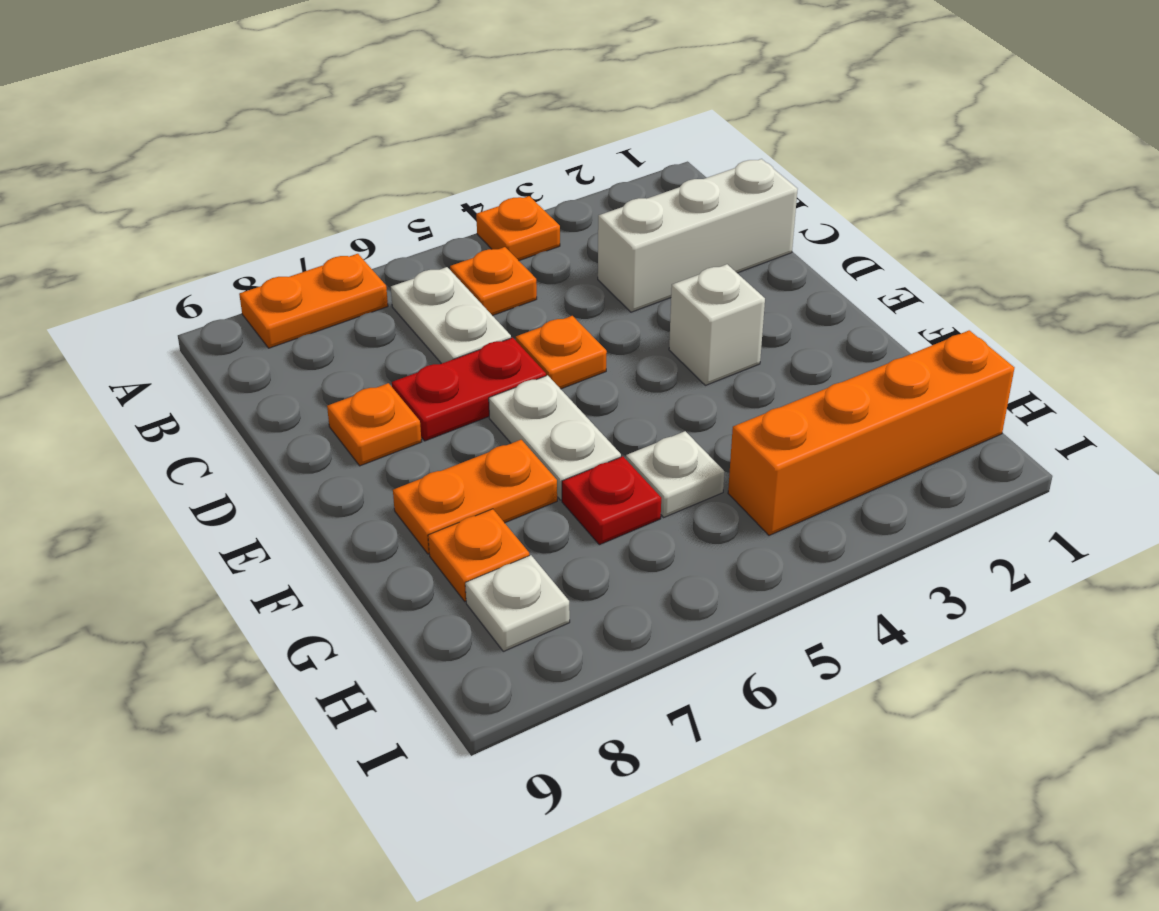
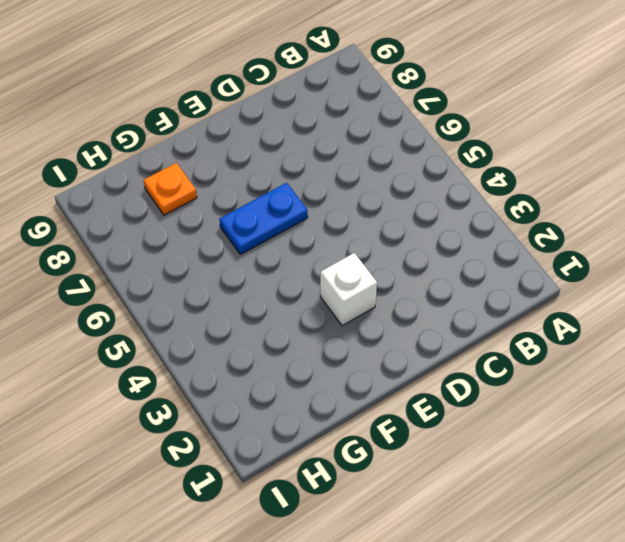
blue plate E6:F6 level 1 -> white plate E6:F6 level 1
none -> orange plate A4 level 1
none -> orange plate A7:A8 level 1
none -> orange plate B5 level 1

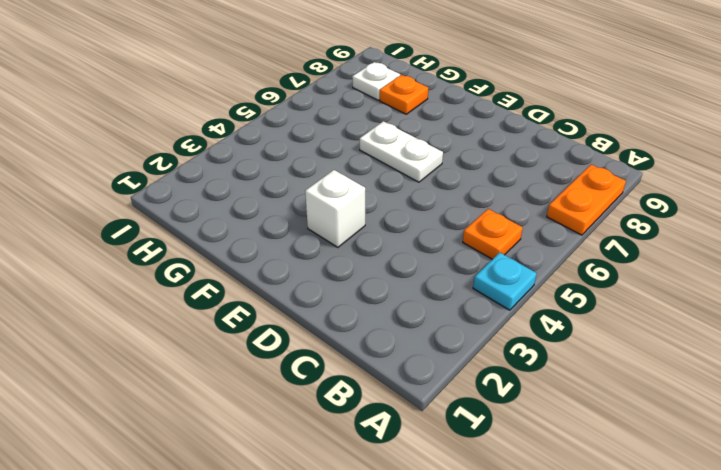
cyan plate A4 level 1 -> orange plate A4 level 1
none -> white plate B6:C6 level 1
none -> white brick C1:C3 level 1
none -> orange plate D5 level 1

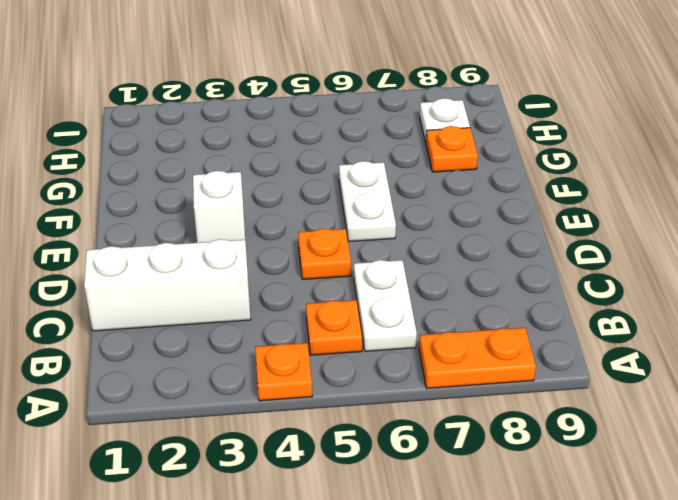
none -> red plate D6:D7 level 1
none -> orange plate D8 level 1
none -> orange plate F7:F8 level 1

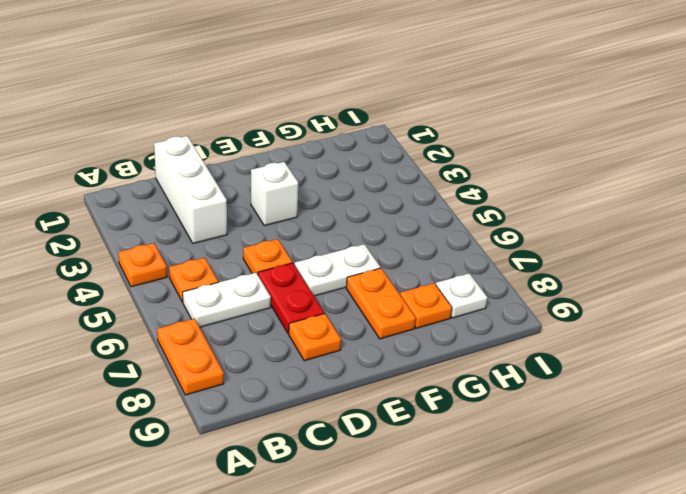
none -> white plate G5 level 1
none -> red plate G6 level 1
none -> orange brick H1:H4 level 1

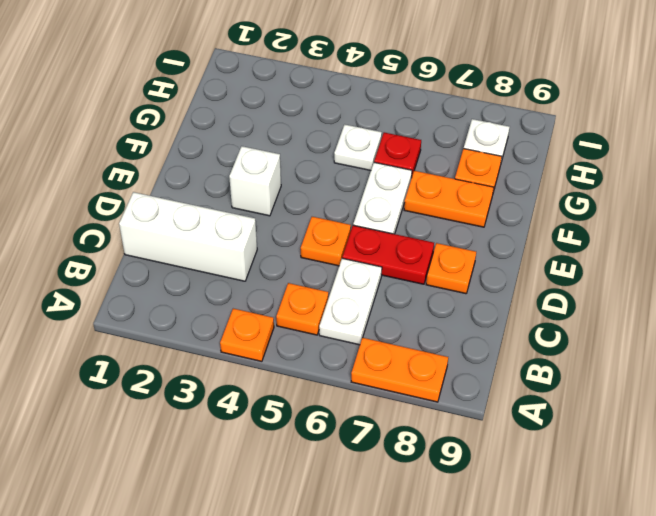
none -> orange brick H1:H4 level 1

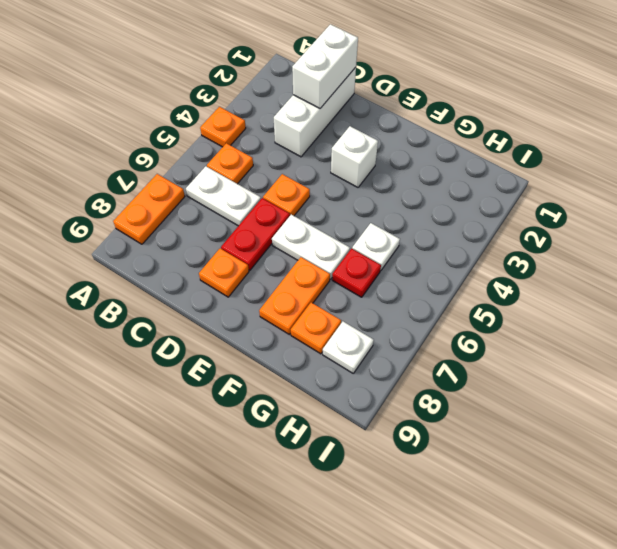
white brick C1:C2 level 2 -> none
none -> orange brick H1:H4 level 1

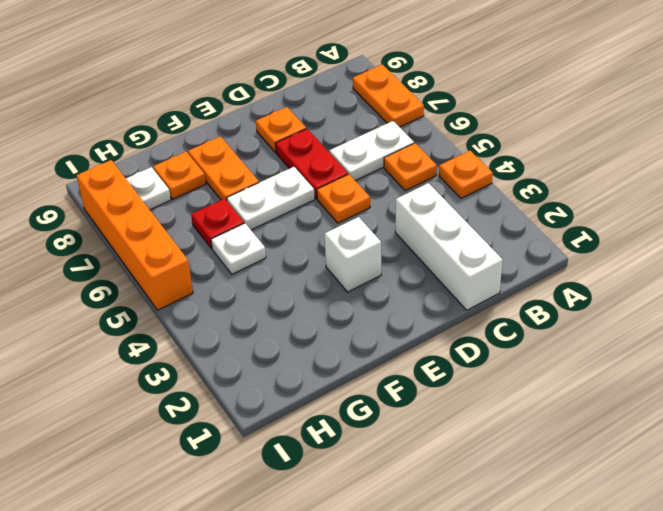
orange brick I5:I8 level 1 -> orange brick H1:H4 level 1

